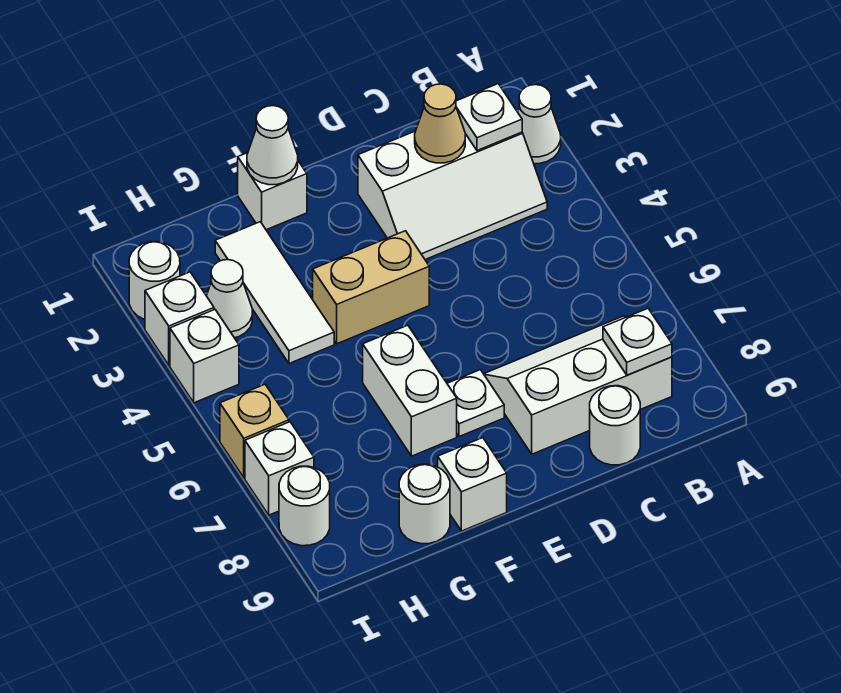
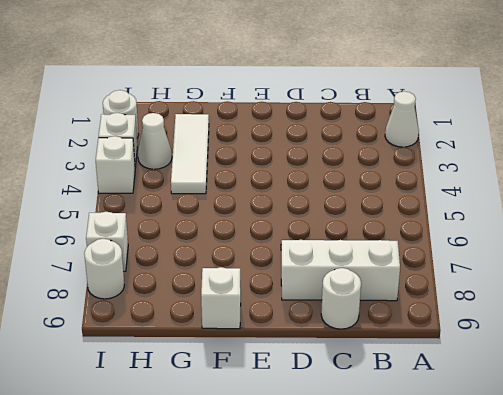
none -> white slope B2:D3 level 1 top 2
none -> tan brick E4:F4 level 1
none -> white plate E7 level 1

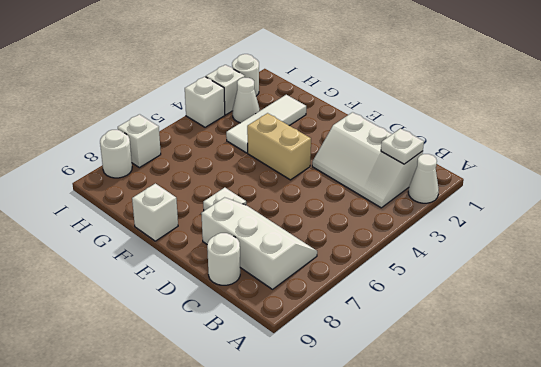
none -> white brick F1 level 1
none -> white brick F6:F7 level 1
none -> white round brick G9 level 1

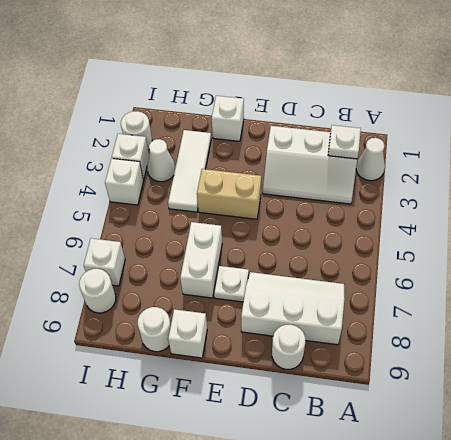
none -> tan brick I6 level 1
none -> white plate B8 level 2
none -> tan cone C2 level 2

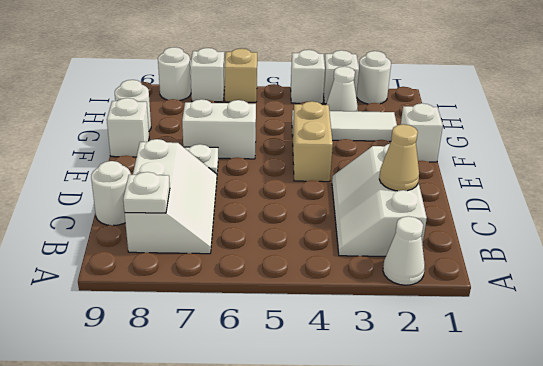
none -> white plate B2 level 2
none -> white cone F1 level 2

